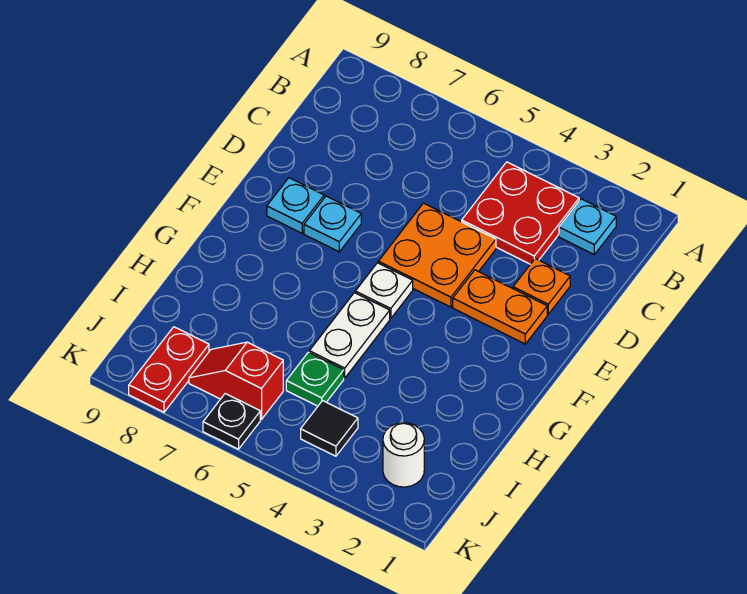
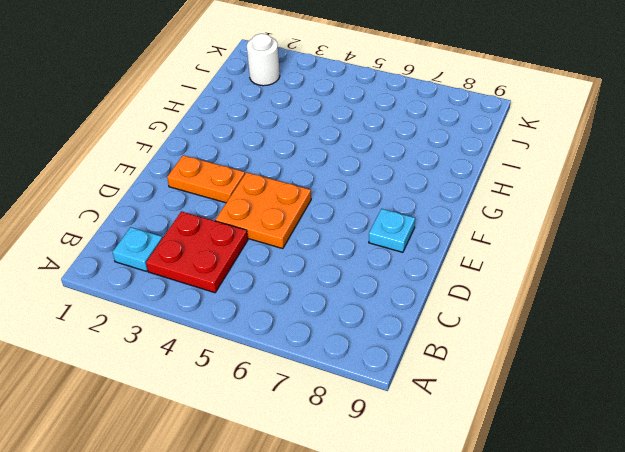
none -> orange plate D2 level 1
none -> cyan plate E7 level 1
none -> white plate F5 level 1

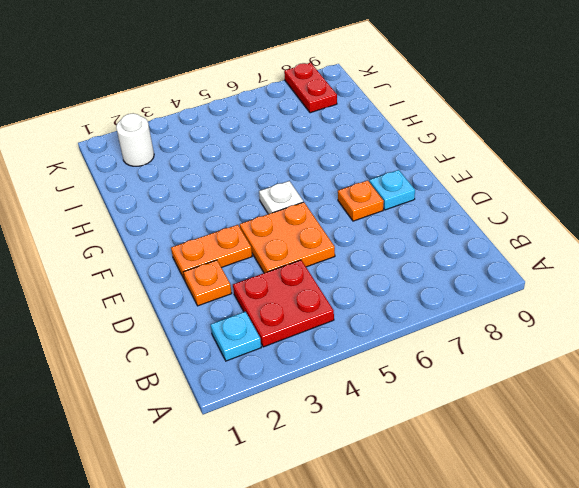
orange plate E7 level 1 -> cyan plate E7 level 1
none -> white plate G5:H5 level 1
none -> green plate I5 level 1
none -> black tile J4 level 1

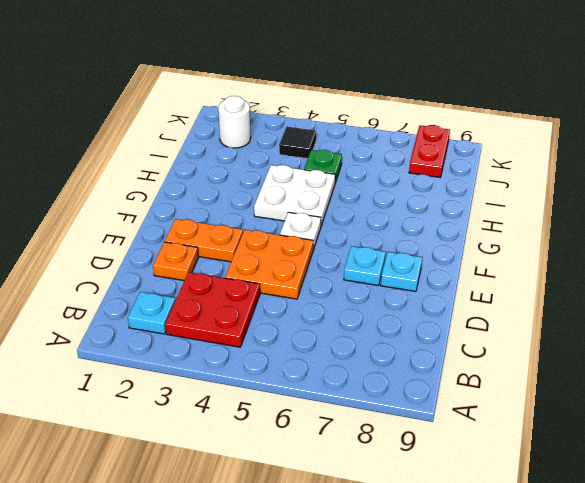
white plate G4:H5 level 1 -> white plate G5:H5 level 1
none -> red slope J6:J7 level 1 top 6
none -> black plate K6 level 1

